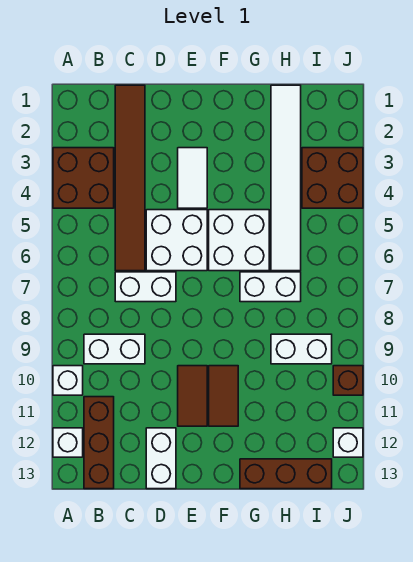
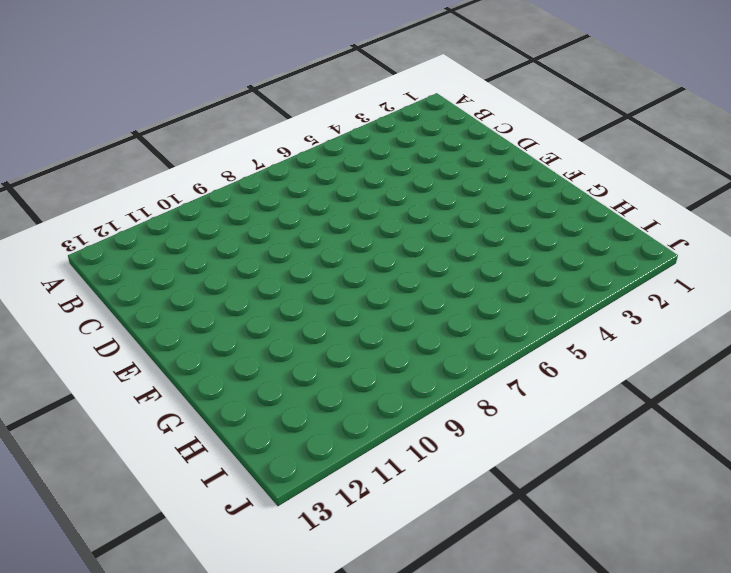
none -> brown brick A3:B4 level 1
none -> white brick A10 level 1
none -> white brick A12 level 1

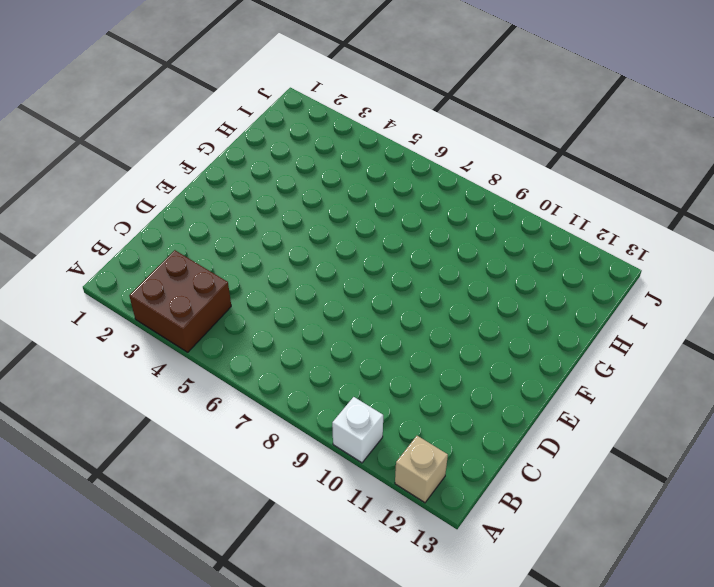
tan brick A12 level 1 -> white brick A12 level 1
none -> white brick B9:C9 level 1
none -> brown brick B11:B13 level 1
none -> brown tile C1:C6 level 1

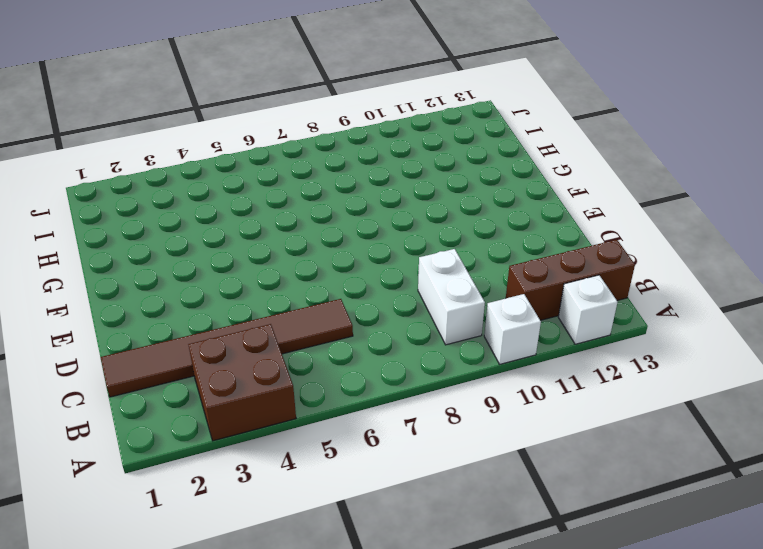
none -> white brick C7:D7 level 1
none -> white brick D5:E6 level 1
none -> white brick D12:D13 level 1

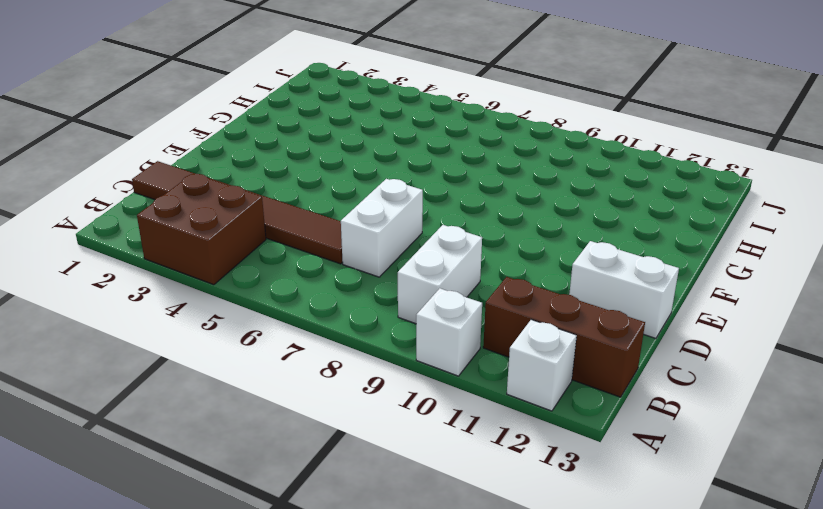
none -> white brick D5:E6 level 1
none -> white tile E3:E4 level 1
none -> brown tile E10:E11 level 1

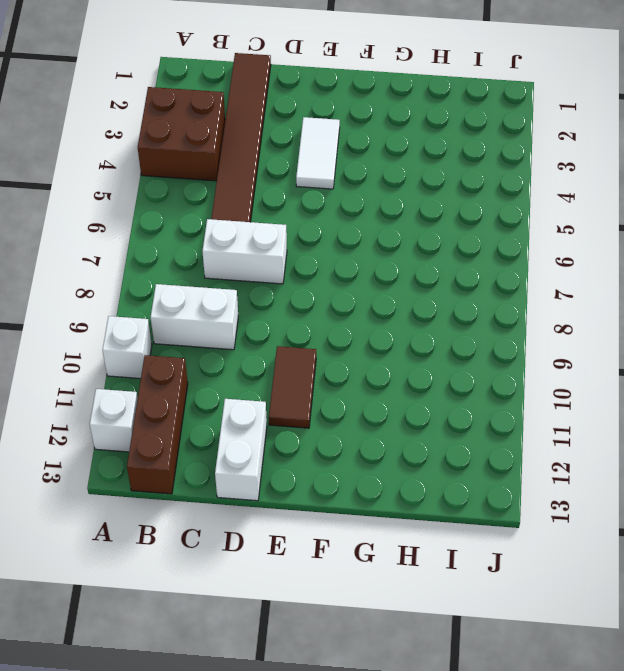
none -> white brick D5:E6 level 1
none -> white brick F5:G6 level 1
none -> brown tile F10:F11 level 1

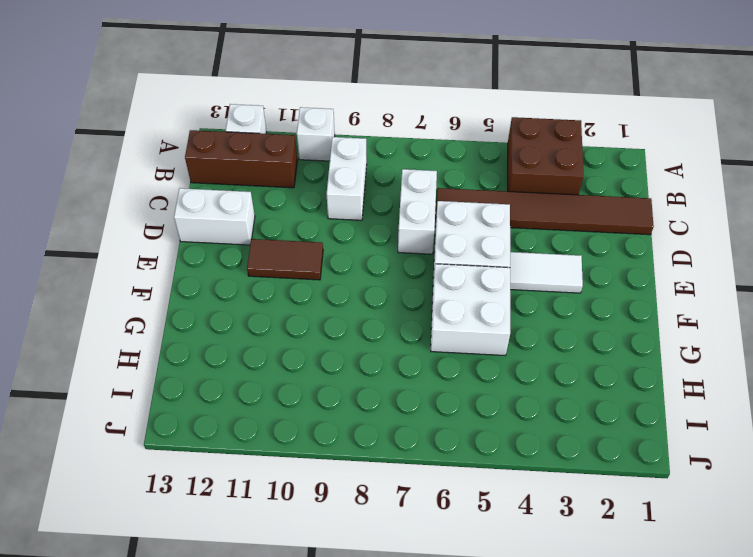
none -> brown tile F10:F11 level 1
none -> white brick G7:H7 level 1
none -> brown brick G13:I13 level 1

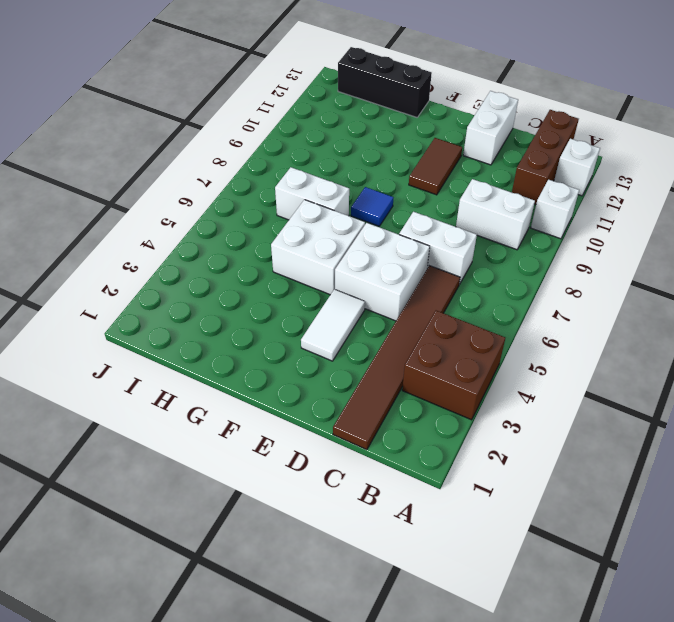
blue tile F8 level 1 -> none
black brick G13:I13 level 1 -> brown brick G13:I13 level 1
none -> brown tile F10:F11 level 1
none -> white tile H1:H6 level 1
none -> white brick H9:I9 level 1

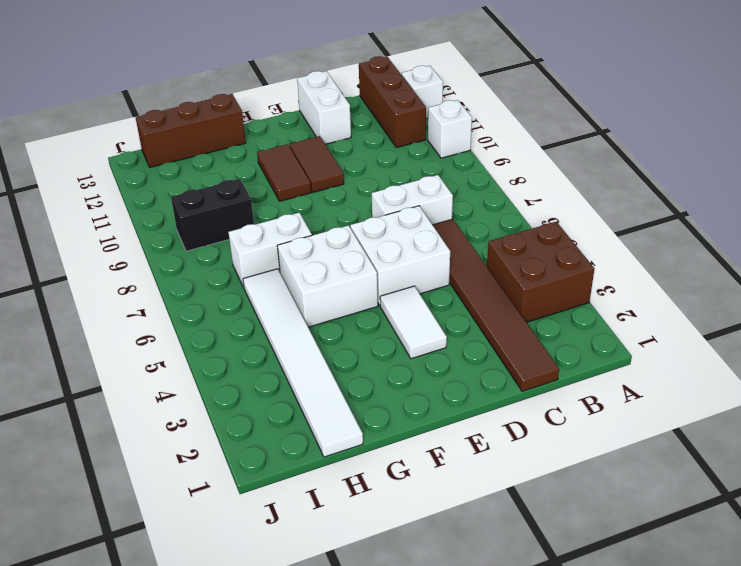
black brick H9:I9 level 1 -> white brick H9:I9 level 1
none -> white brick B9:C9 level 1
none -> brown brick I3:J4 level 1
none -> brown brick J10 level 1

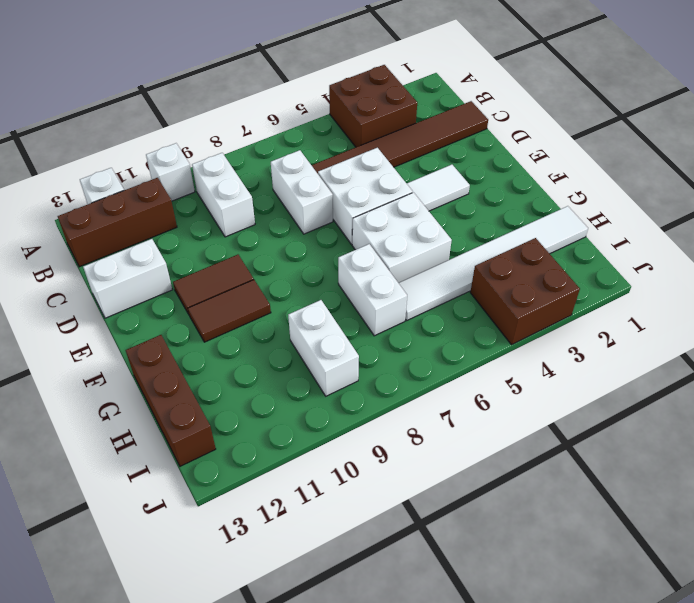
none -> brown brick J10 level 1
none -> white brick J12 level 1

